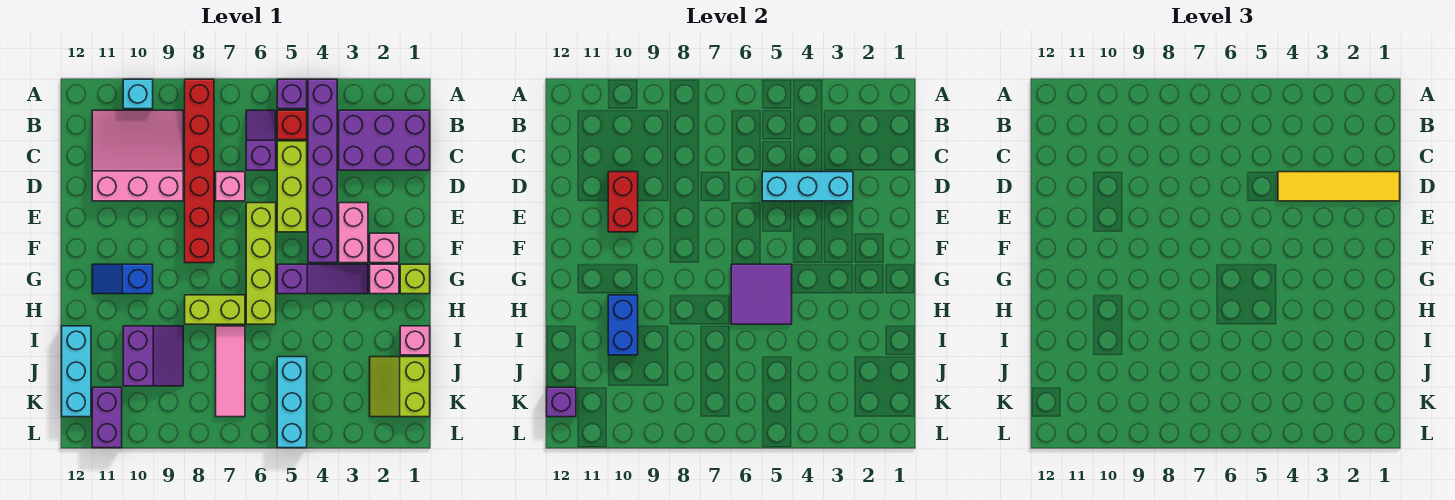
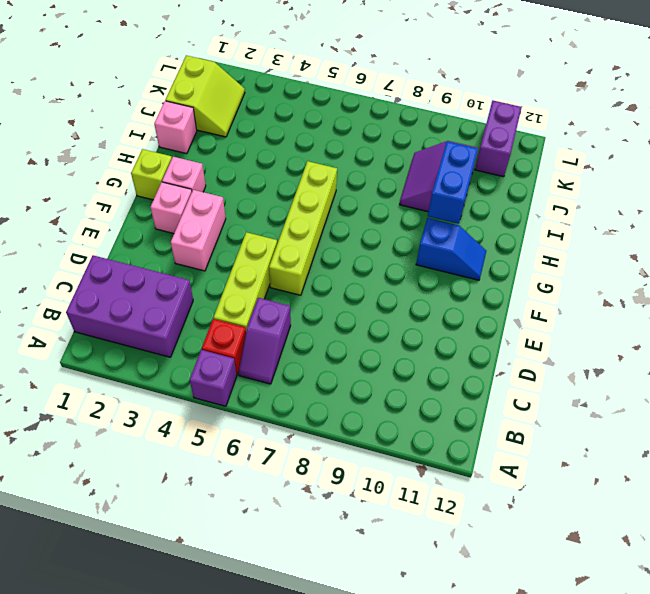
none -> purple brick A4:F4 level 1
none -> red brick A8:F8 level 1
none -> cyan brick A10 level 1
none -> pink slope B9:D11 level 1 top D

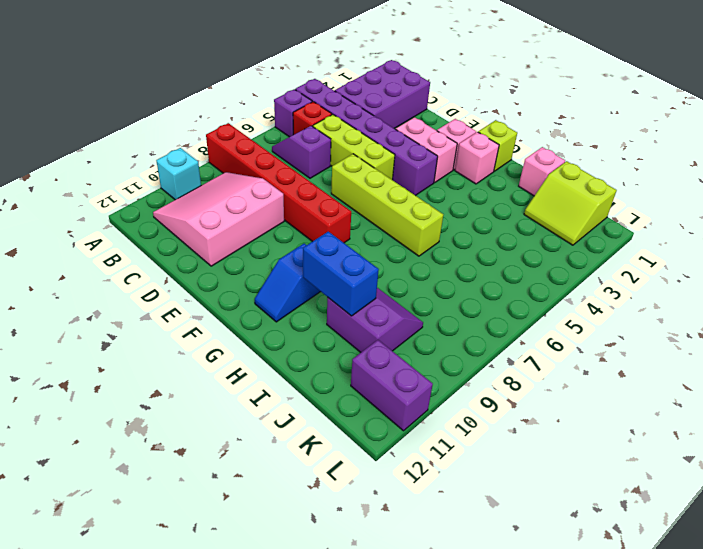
none -> pink brick D7 level 1
none -> purple slope G3:G5 level 1 top 5
none -> lime brick H7:H8 level 1
none -> pink tile I7:K7 level 1

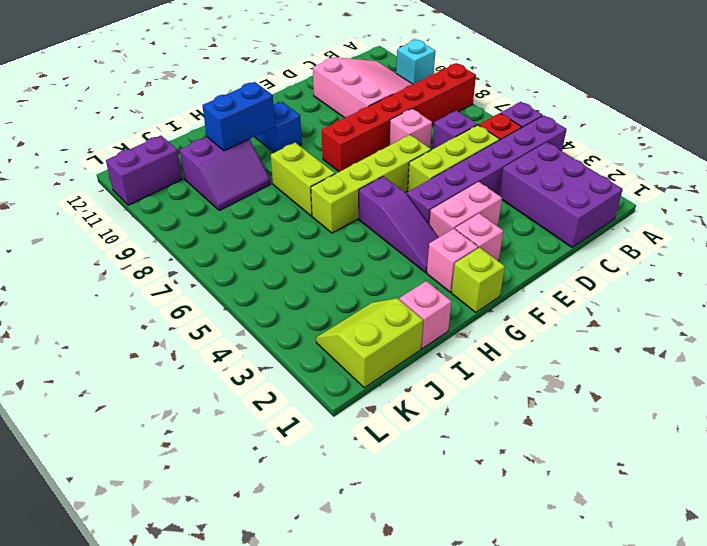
none -> pink tile I7:K7 level 1
none -> cyan brick I12:K12 level 1
none -> cyan brick J5:L5 level 1
none -> cyan brick D3:D5 level 2

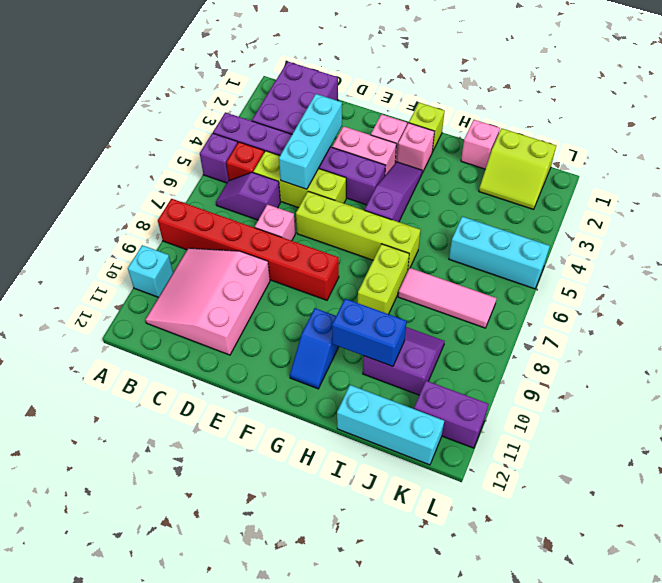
none -> red brick D10:E10 level 2
none -> purple tile G5:H6 level 2
none -> purple brick K12 level 2
none -> yellow tile D1:D4 level 3

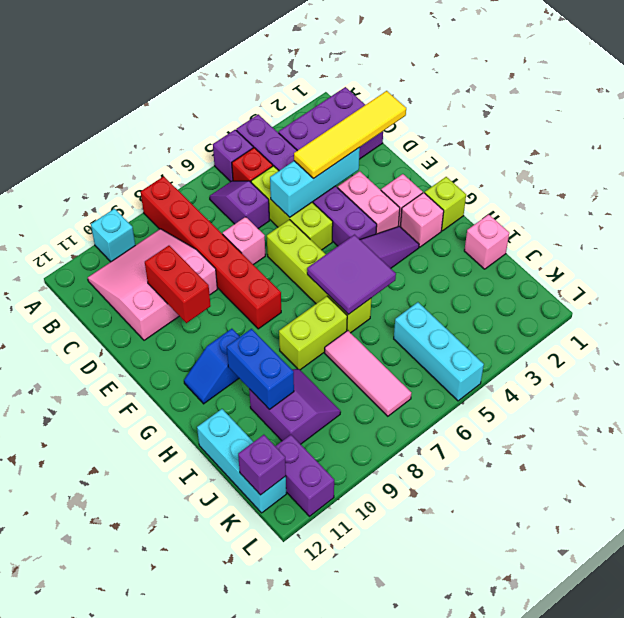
none -> lime slope J1:K2 level 1 top 1

